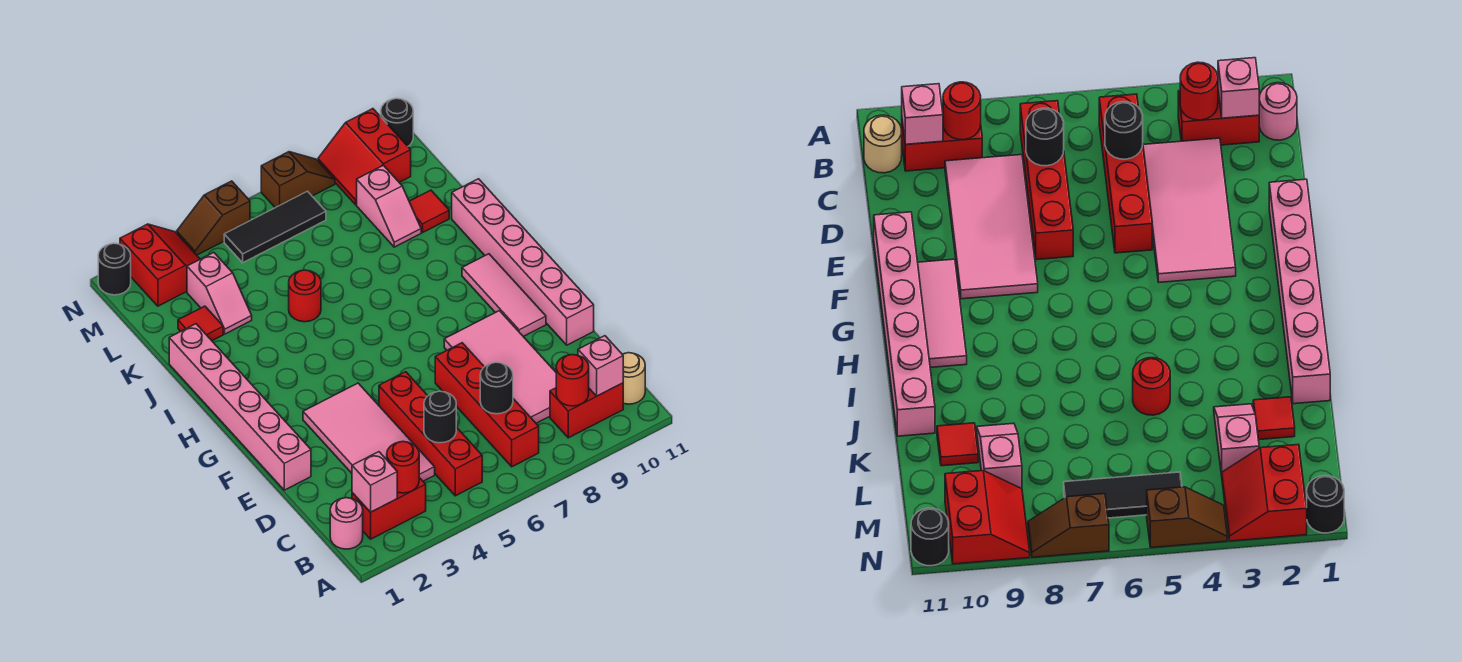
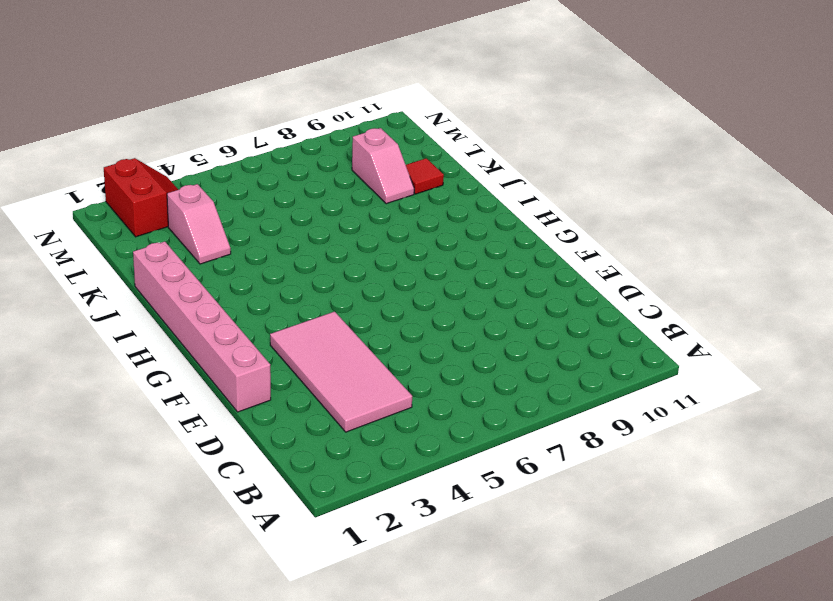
none -> pink round brick B1 level 1
none -> red brick B2:B3 level 1
none -> red brick B5:E5 level 1

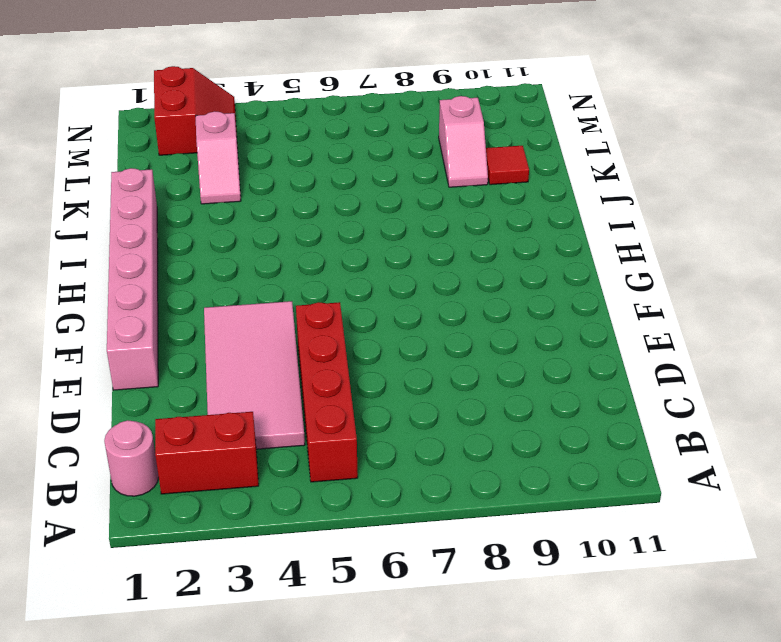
none -> red brick B7:E7 level 1
none -> red brick B9:B10 level 1
none -> tan round brick B11 level 1

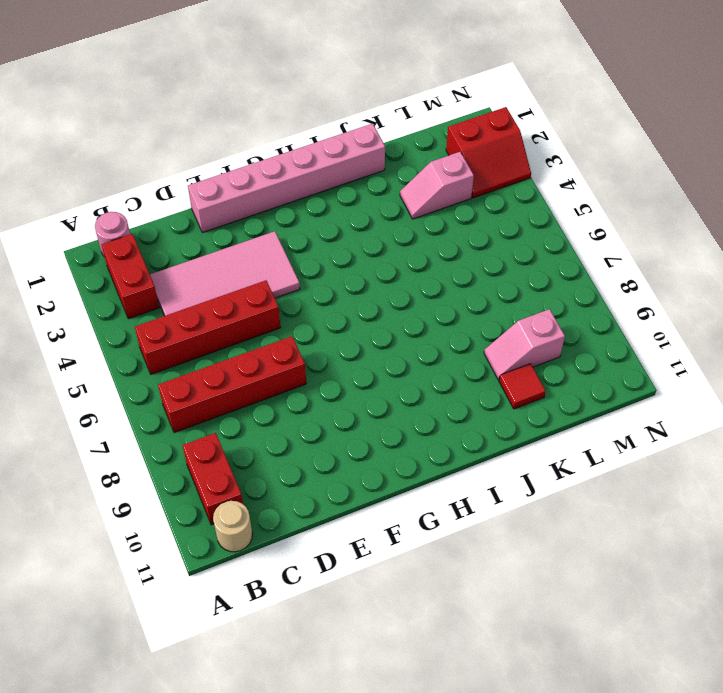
none -> pink tile C8:F9 level 1
none -> pink brick E11:J11 level 1
none -> pink tile F10:H10 level 1

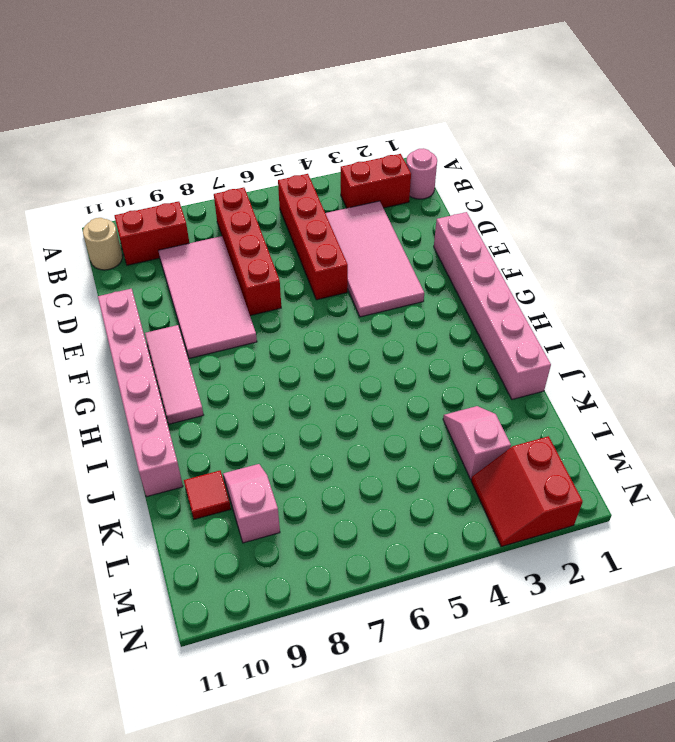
none -> red round brick J5 level 1
none -> red tile K2 level 1
none -> black tile M5:M7 level 1

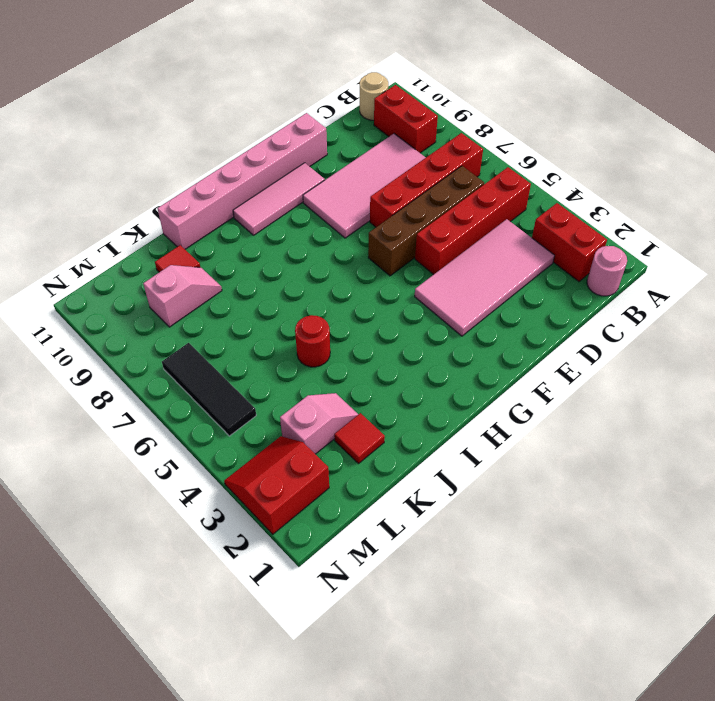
brown brick C6:F6 level 1 -> none
none -> pink brick E1:J1 level 1
none -> red slope M9:N10 level 1 top 10
none -> black round brick N1 level 1

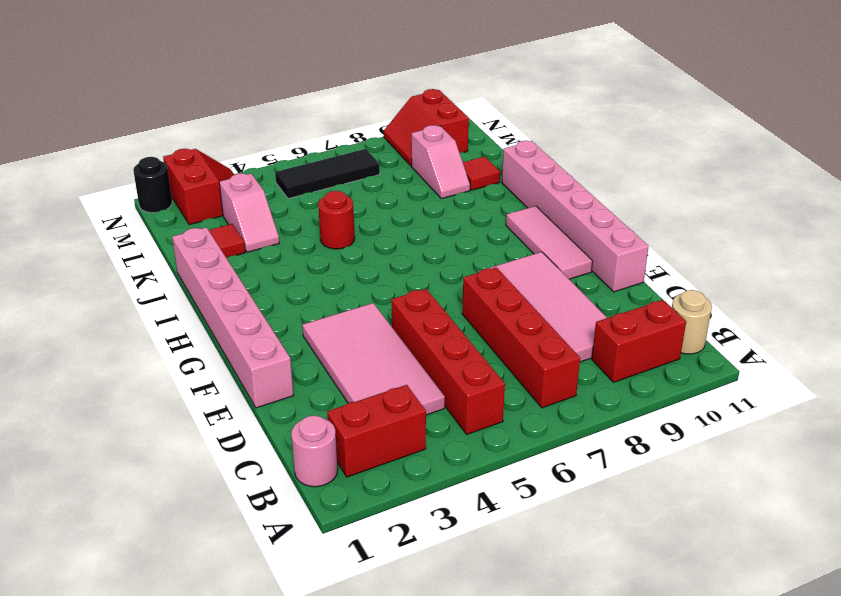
none -> brown slope N4:N5 level 1 top 5
none -> brown slope N7:N8 level 1 top 7
none -> black round brick N11 level 1

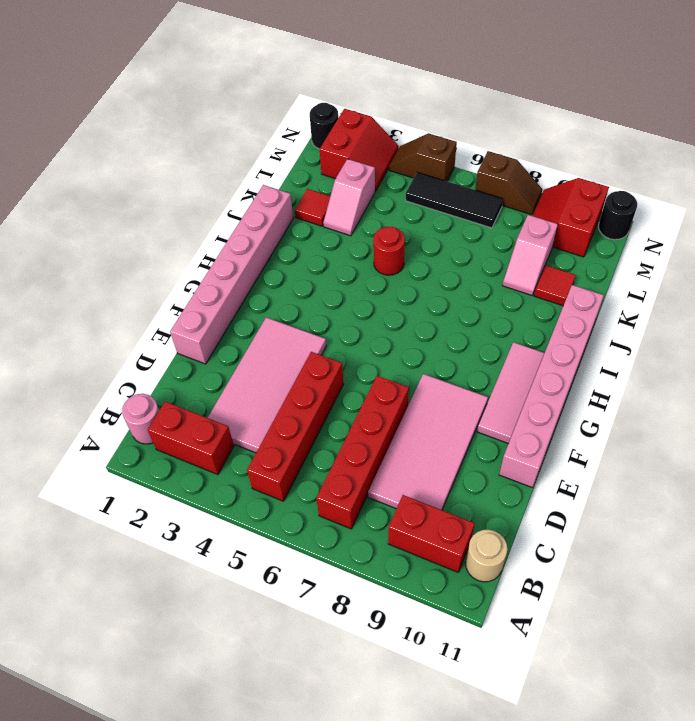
none -> pink brick B2 level 2
none -> red round brick B3 level 2
none -> red round brick B9 level 2

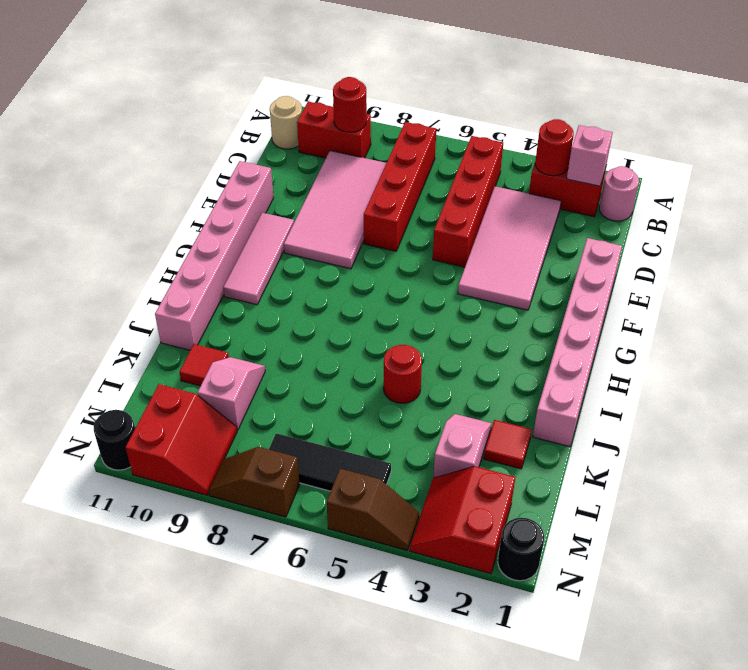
none -> pink brick B10 level 2
none -> black round brick C5 level 2
none -> black round brick C7 level 2

